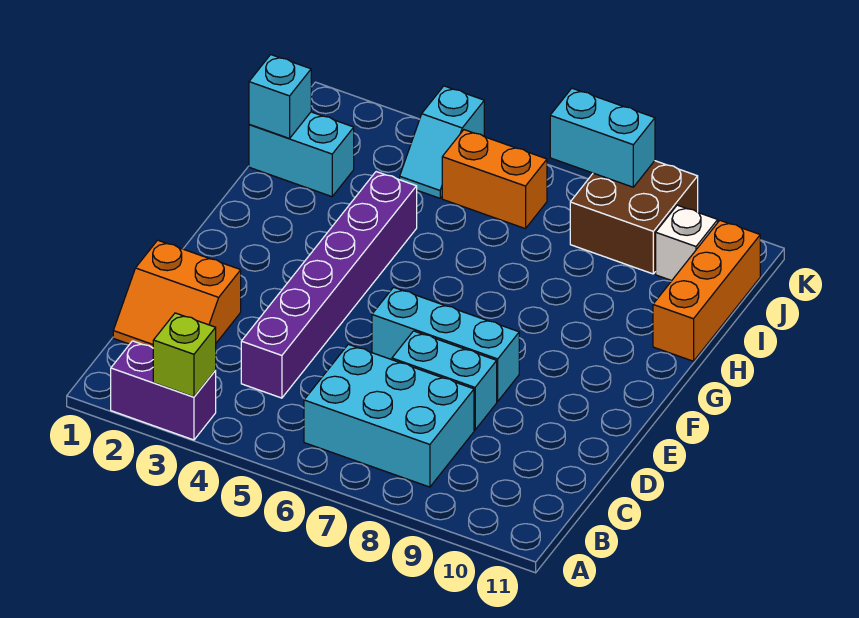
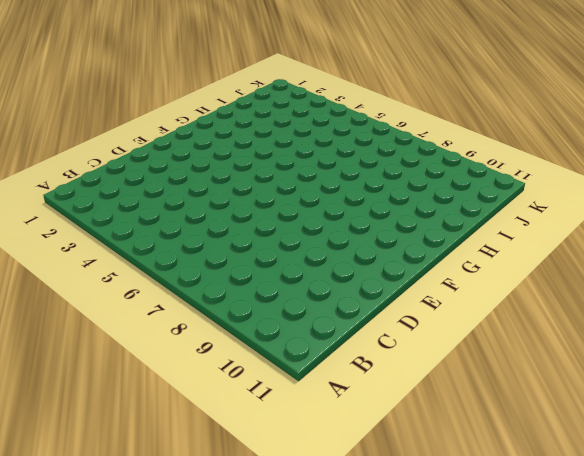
none -> purple brick A2:A3 level 1
none -> cyan brick B6:C8 level 1
none -> orange slope C1:D2 level 1 top D

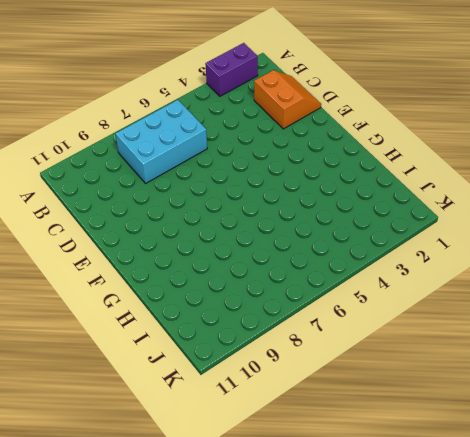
orange slope C1:D2 level 1 top 2 -> orange slope C1:D2 level 1 top D
none -> purple brick C4:H4 level 1
none -> cyan brick D7:D8 level 1
none -> cyan brick E6:E8 level 1

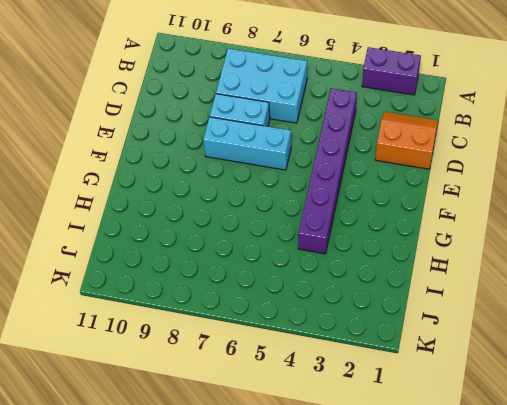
none -> orange brick H11:J11 level 1
none -> cyan brick I1:I2 level 1
none -> cyan slope J4:K4 level 1 top K

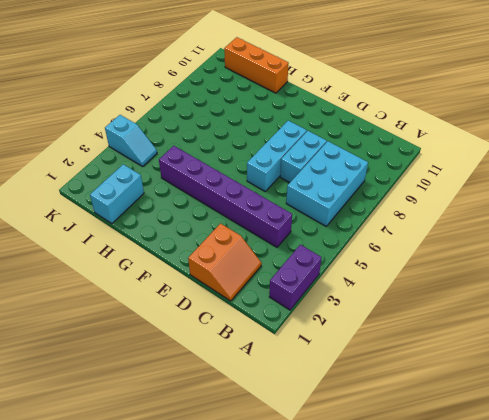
none -> orange brick J5:J6 level 1
none -> brown brick J8:K9 level 1
none -> white brick J10 level 1

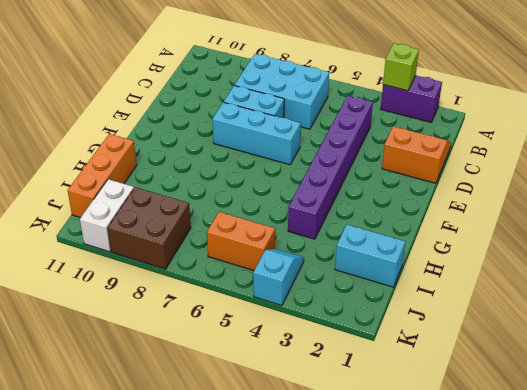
white brick J10:K10 level 1 -> white brick J10 level 1
none -> cyan brick I1 level 2
none -> cyan brick K7:K8 level 2

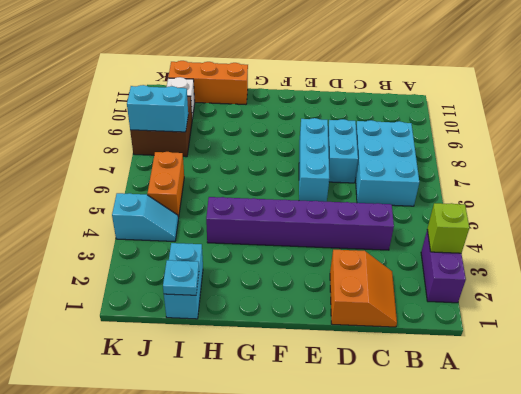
cyan plate I1 level 2 -> cyan brick I1 level 2
cyan brick J8:K8 level 2 -> cyan brick K7:K8 level 2

